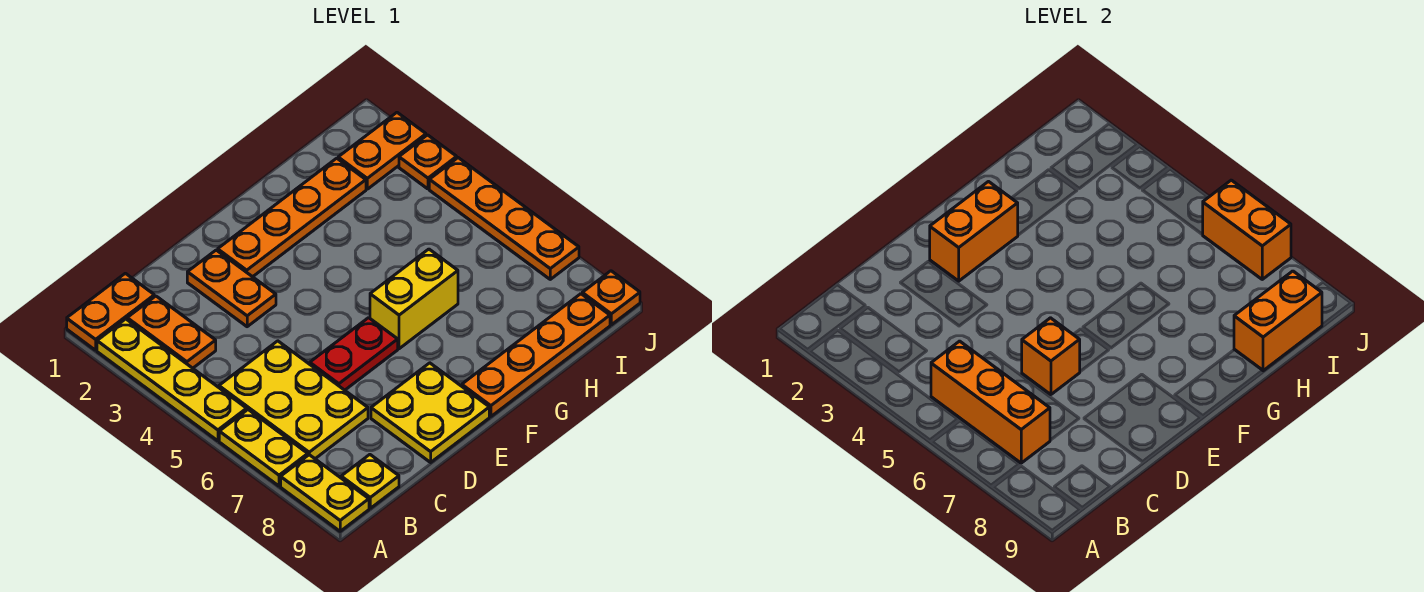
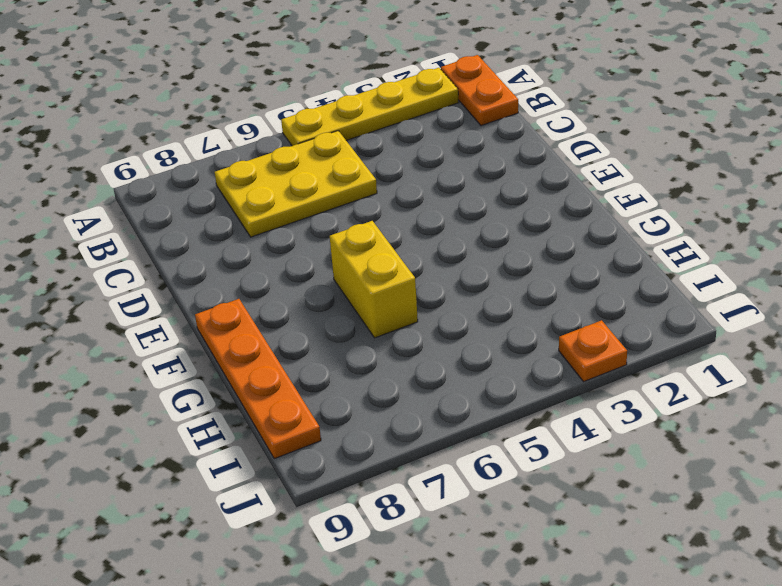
none -> yellow plate A6:A7 level 1
none -> yellow plate A8:A9 level 1
none -> orange plate B2:B3 level 1

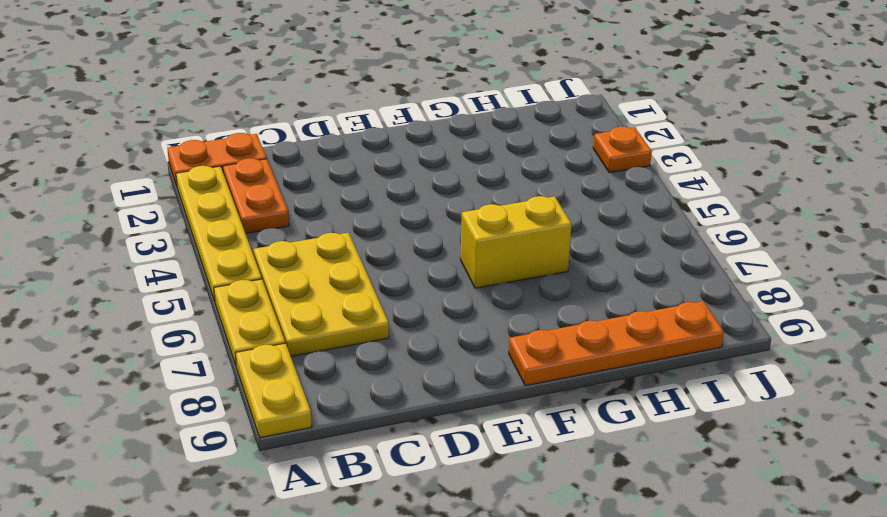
none -> yellow plate B9 level 1
none -> orange plate D2:D3 level 1
none -> red plate D6:E6 level 1

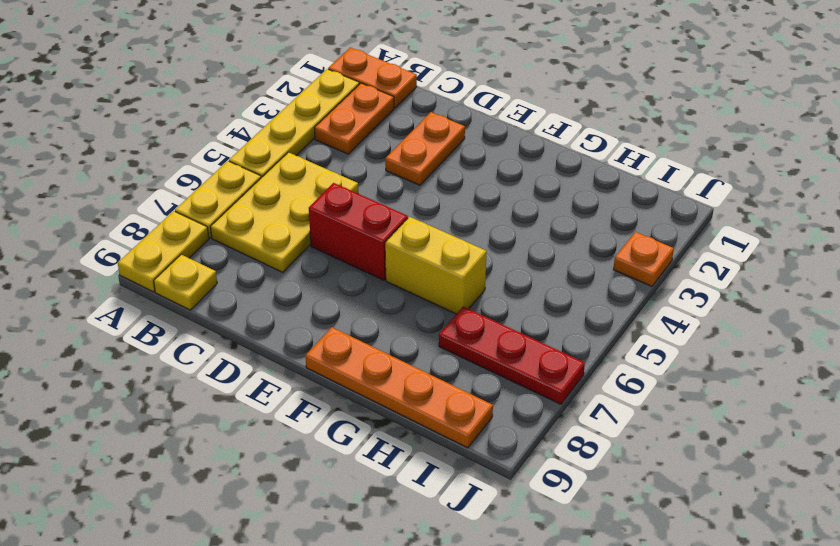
red brick D6:E6 level 1 -> red plate D6:E6 level 1
red plate H7:J7 level 1 -> orange plate J4:J7 level 1
none -> yellow plate D8:E9 level 1
none -> orange plate E2:H2 level 1
none -> orange plate I2:J2 level 1

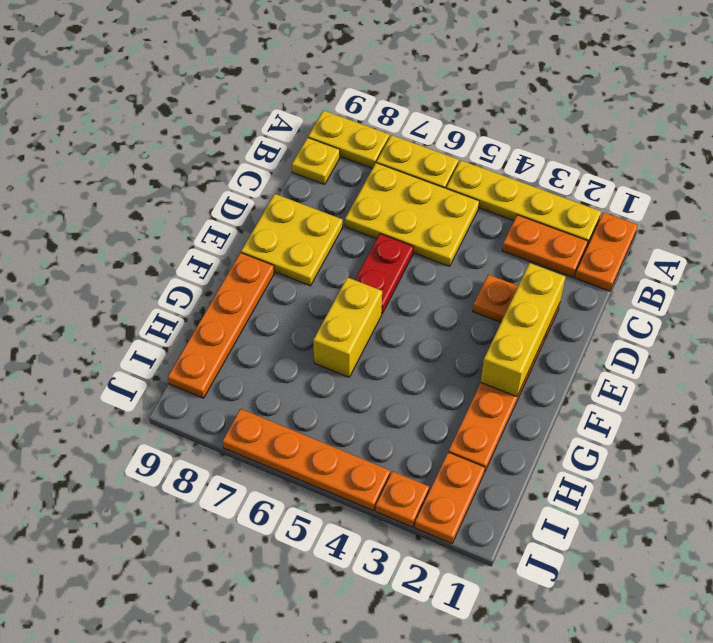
yellow brick D2:F2 level 2 -> orange brick E2:F2 level 2
none -> orange plate J9 level 1
none -> orange brick B5:B7 level 2
none -> orange brick D6 level 2

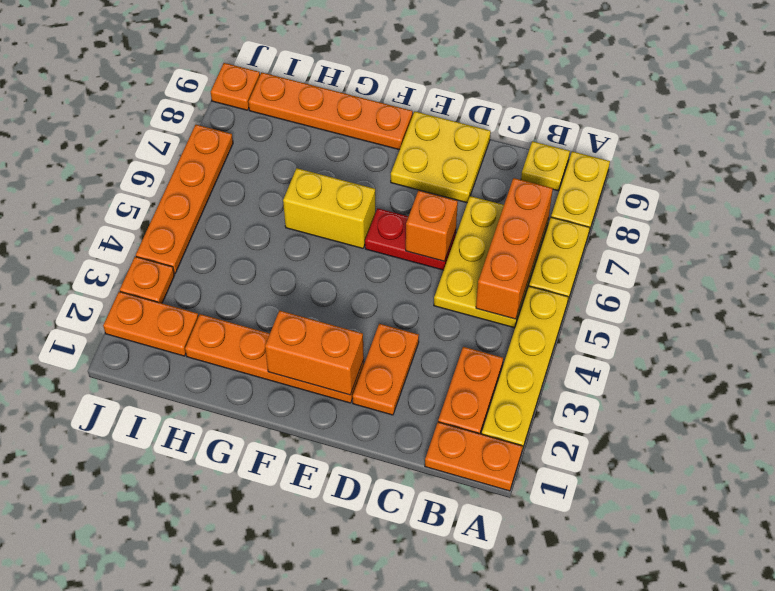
none -> orange brick H9:I9 level 2
none -> orange brick J6:J7 level 2

